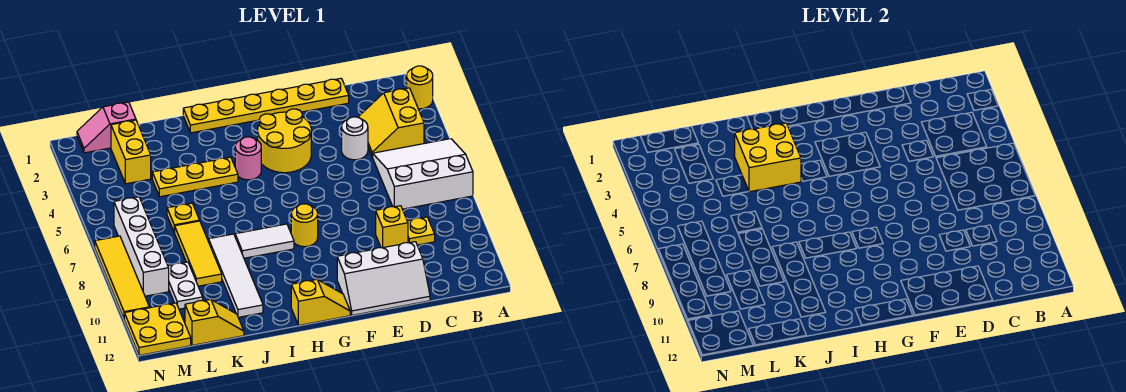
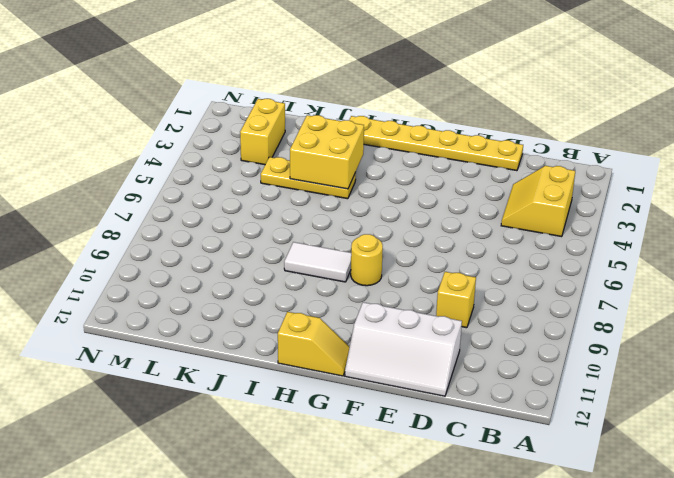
none -> yellow round brick A2 level 1
none -> white slope A5:C7 level 1 top 7
none -> yellow plate C9 level 1

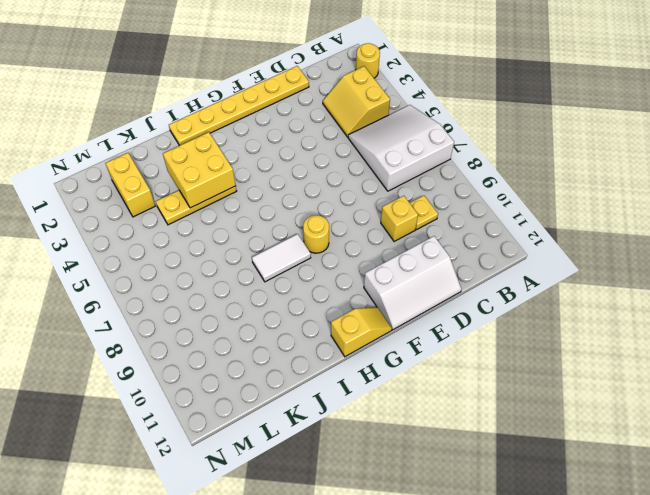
none -> white round brick D4 level 1
none -> yellow round brick F3:G4 level 1
none -> pink round brick H4 level 1

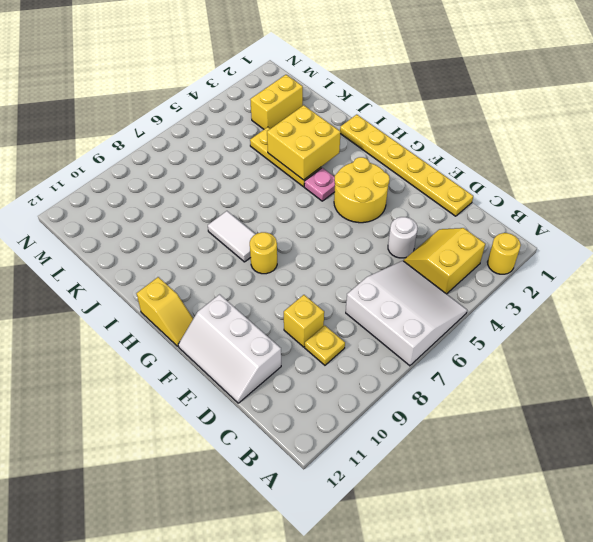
pink plate H4 level 1 -> pink round brick H4 level 1
none -> white tile J8:J11 level 1
none -> yellow plate K6 level 1
none -> yellow tile K7:K9 level 1

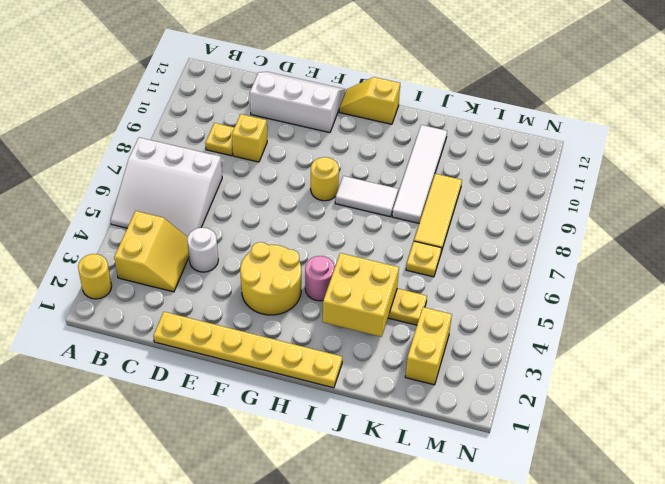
none -> yellow slope K12:L12 level 1 top L
none -> pink slope L1:M1 level 1 top L
none -> white plate L9:L10 level 1

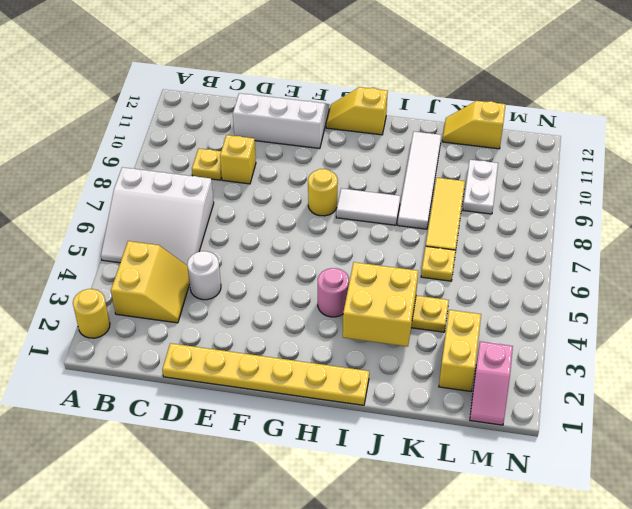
pink slope M1:M2 level 1 top 2 -> pink slope L1:M1 level 1 top L
none -> yellow round brick F3:G4 level 1
none -> white brick M6:M9 level 1
none -> yellow plate M11:N12 level 1

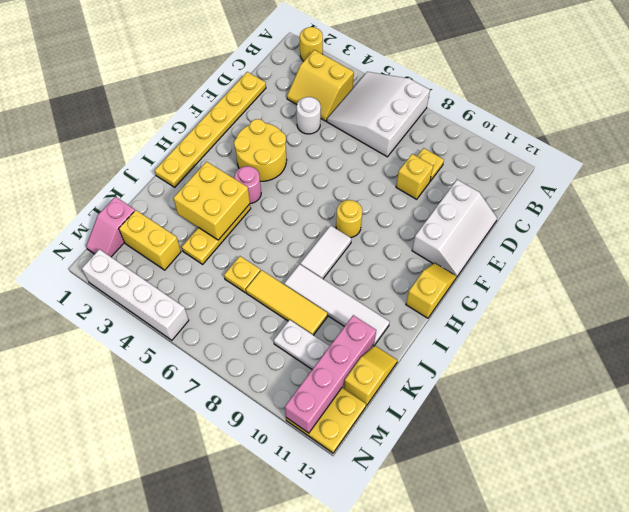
pink brick K11:N11 level 2 -> none
white brick N2:N5 level 1 -> white brick M6:M9 level 1
none -> yellow tile N7:N10 level 1

